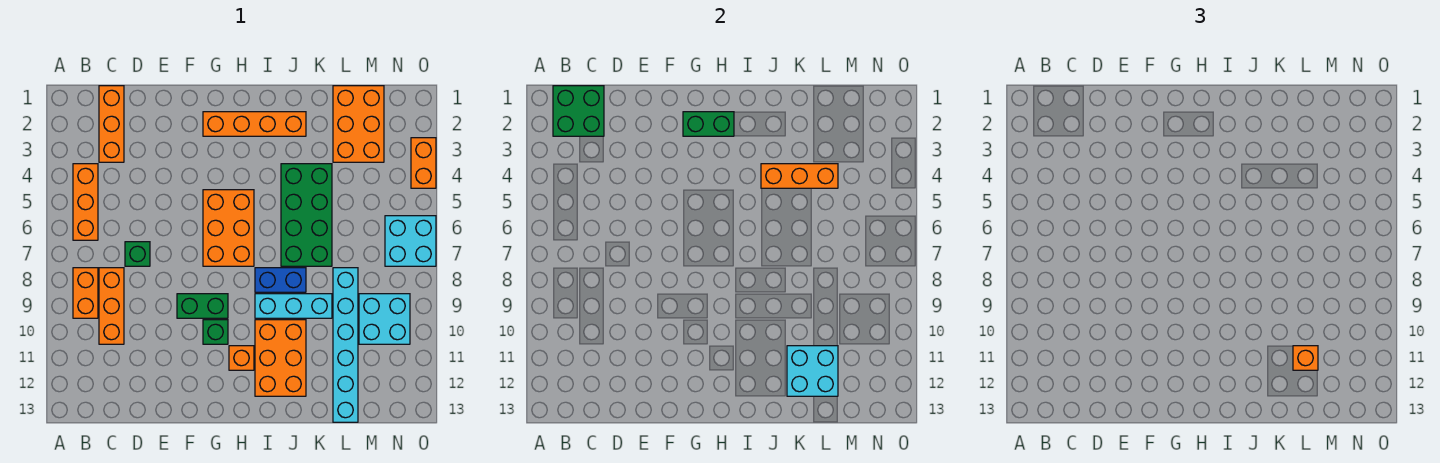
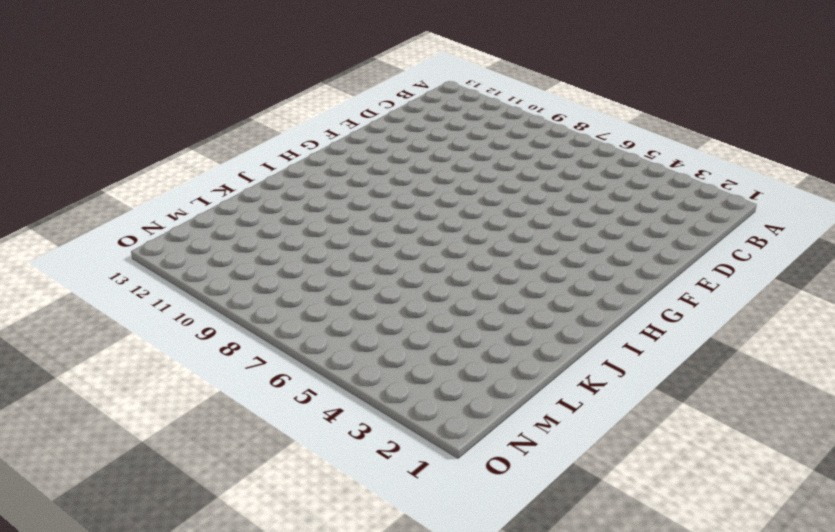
none -> orange brick B4:B6 level 1
none -> orange brick B8:B9 level 1
none -> orange brick C1:C3 level 1

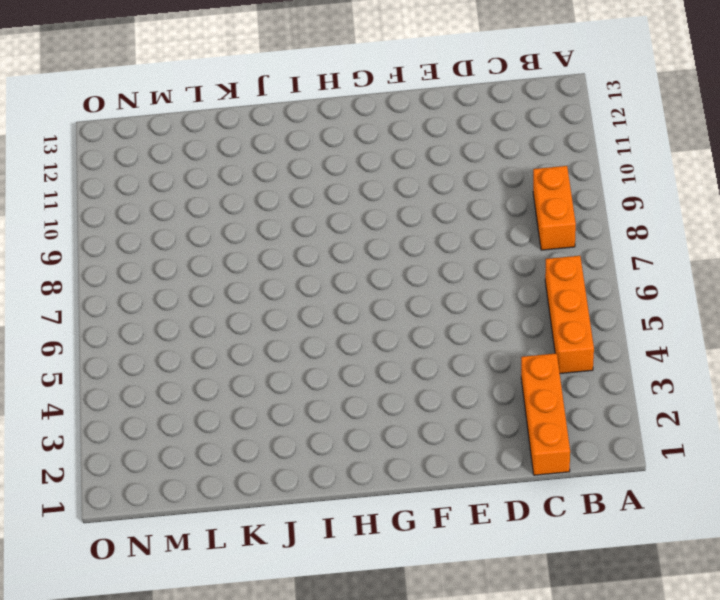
none -> orange brick C8:C10 level 1
none -> green brick D7 level 1
none -> green brick F9:G9 level 1

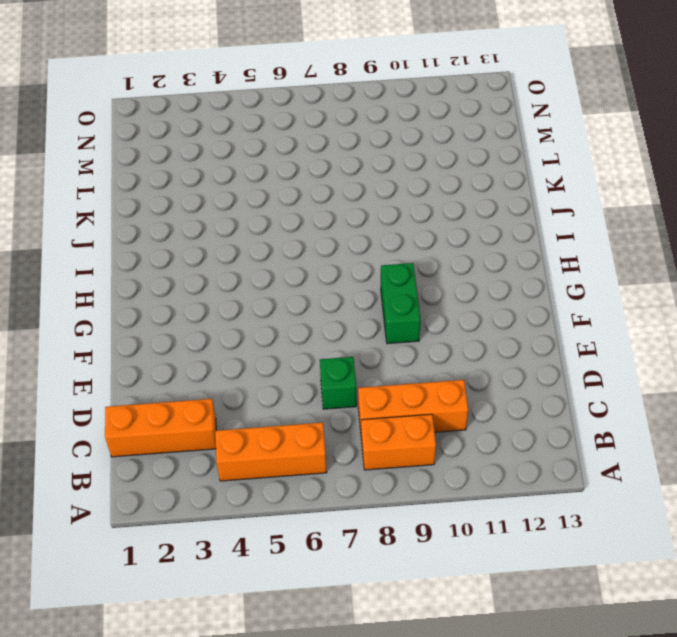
none -> orange brick G2:J2 level 1
none -> orange brick G5:H7 level 1
none -> green brick G10 level 1

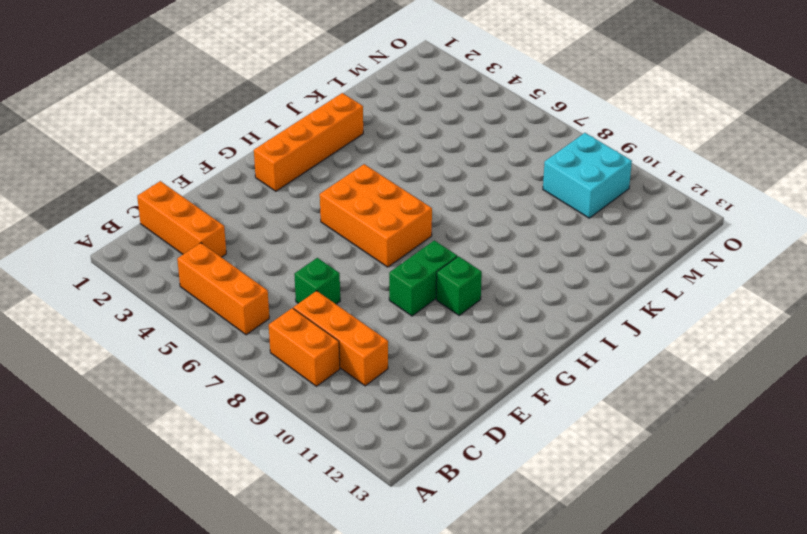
none -> orange brick H11 level 1
none -> blue brick I8:J8 level 1
none -> cyan brick I9:K9 level 1

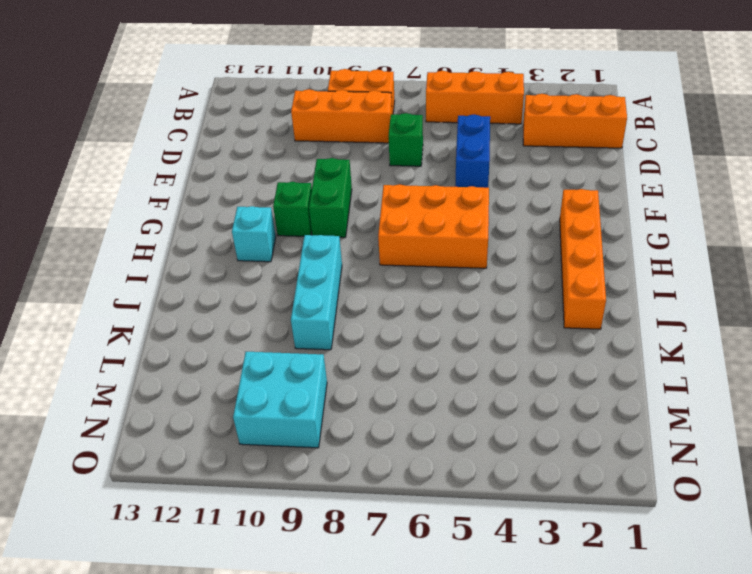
blue brick D5:E5 level 1 -> blue brick I8:J8 level 1
cyan brick H11 level 1 -> orange brick H11 level 1
none -> orange brick I10:J12 level 1
none -> green brick J4:K7 level 1
none -> orange brick L1:M3 level 1

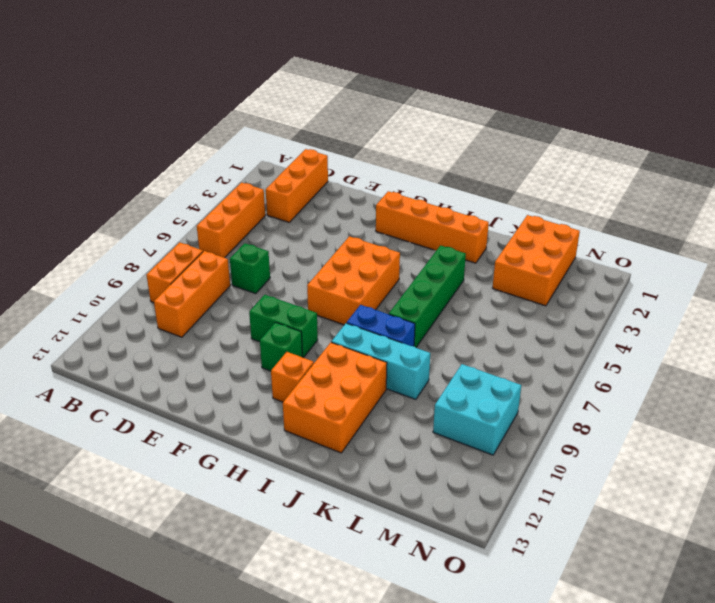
green brick J4:J7 level 1 -> green brick J4:K7 level 1
none -> cyan brick L8:L13 level 1
none -> cyan brick N6:O7 level 1
none -> orange brick O3:O4 level 1

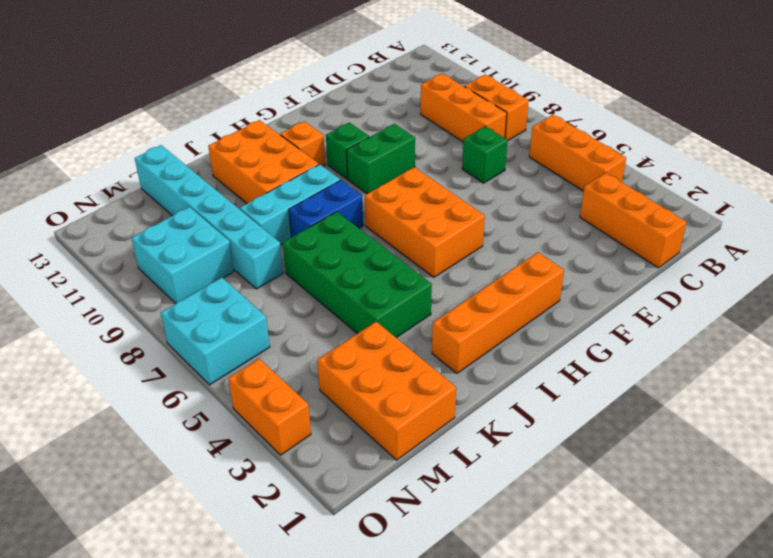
none -> green brick B1:C2 level 2
none -> green brick G2:H2 level 2
none -> orange brick J4:L4 level 2

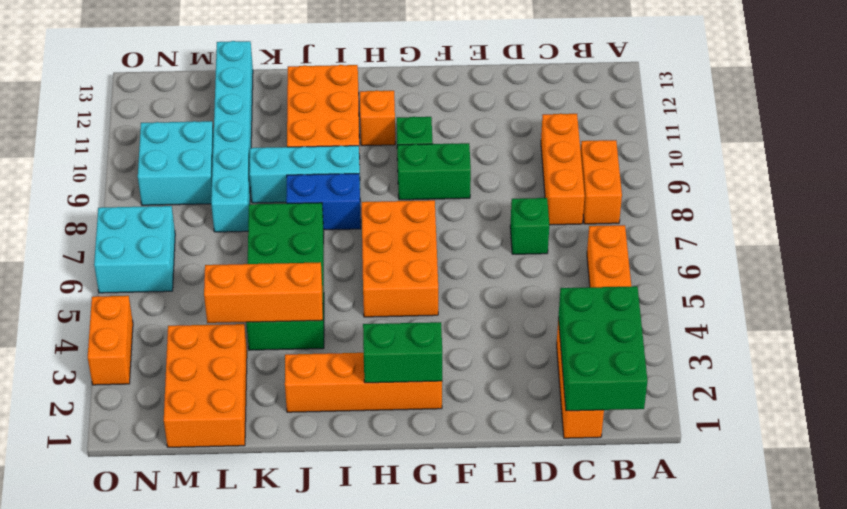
green brick B1:C3 level 2 -> green brick B1:C2 level 2
none -> cyan brick K11:L12 level 2
none -> orange brick L11 level 3

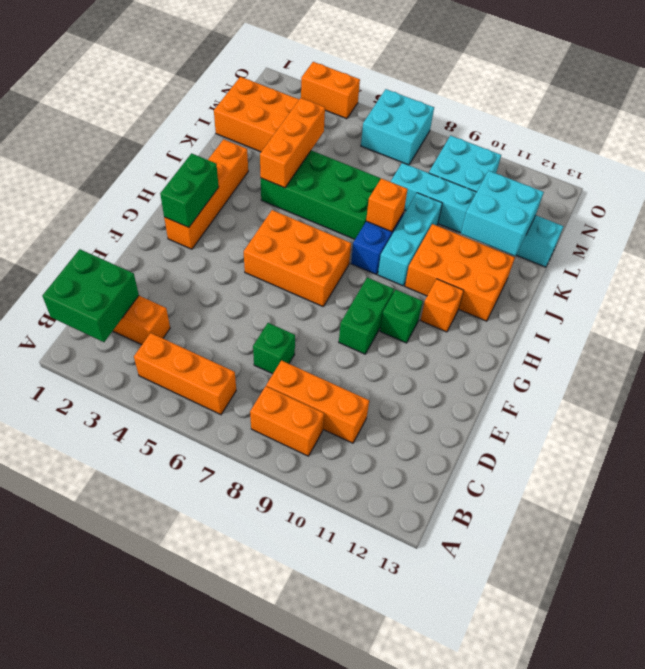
orange brick J8 level 2 -> orange brick L11 level 3

